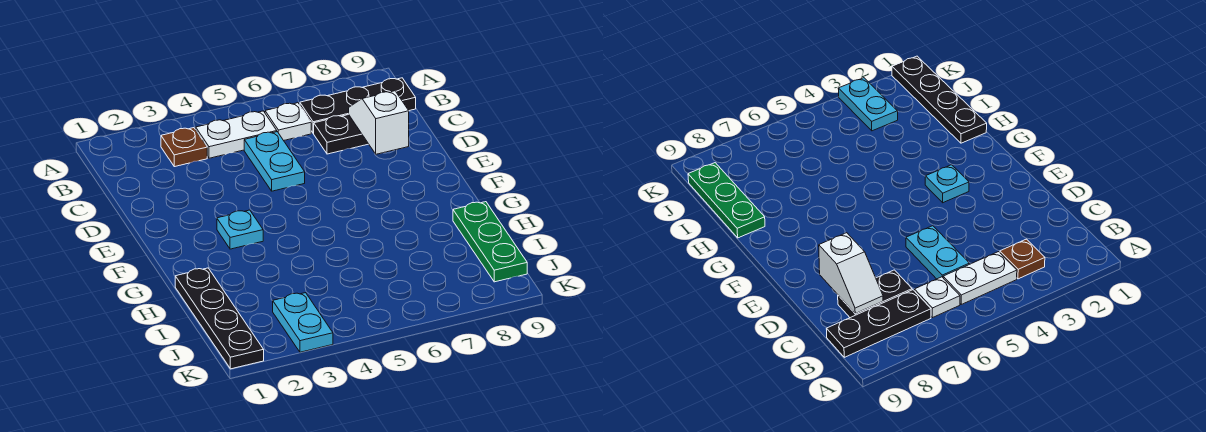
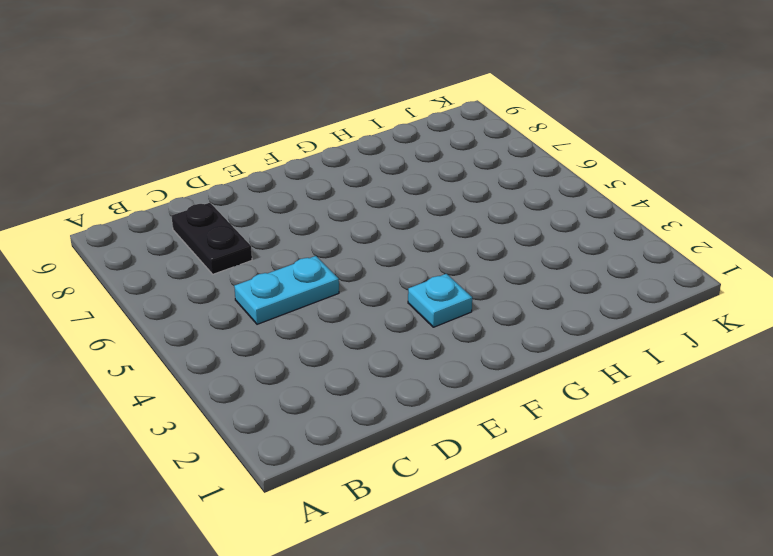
none -> brown plate B3 level 1
none -> white plate B4:B5 level 1

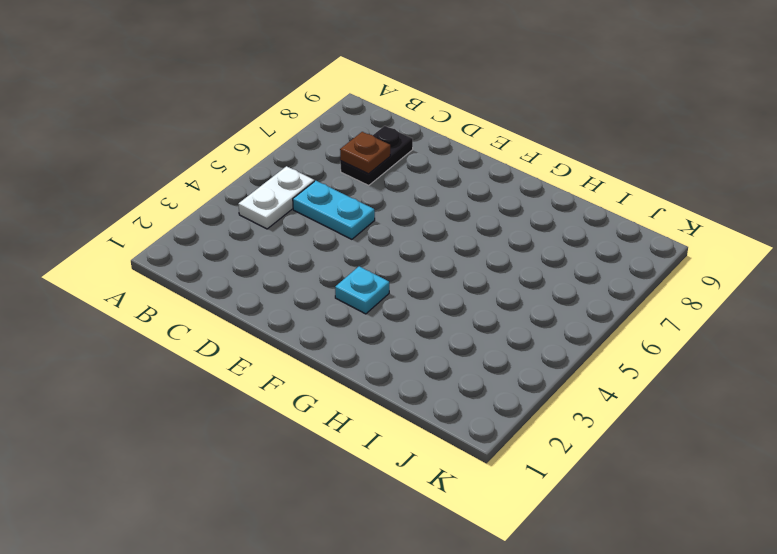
brown plate C7 level 2 -> brown plate B3 level 1
none -> white plate B6 level 1
none -> black plate B7:B9 level 1

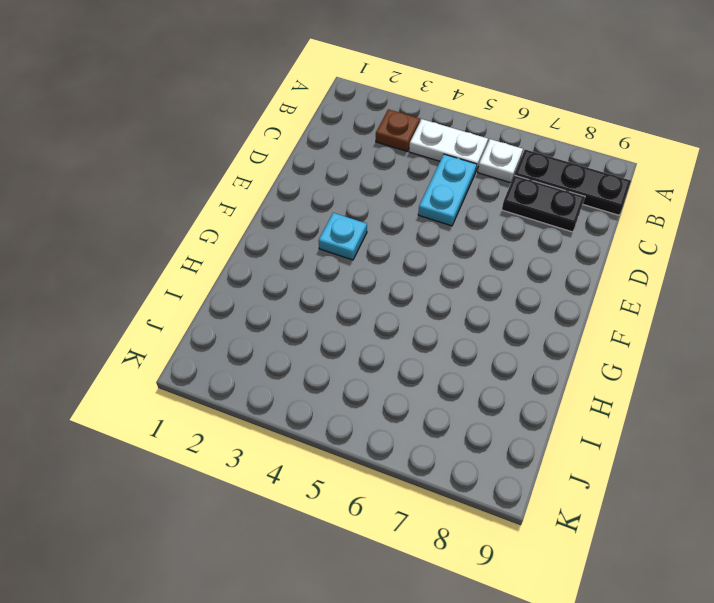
none -> black plate H1:K1 level 1
none -> green plate H9:J9 level 1

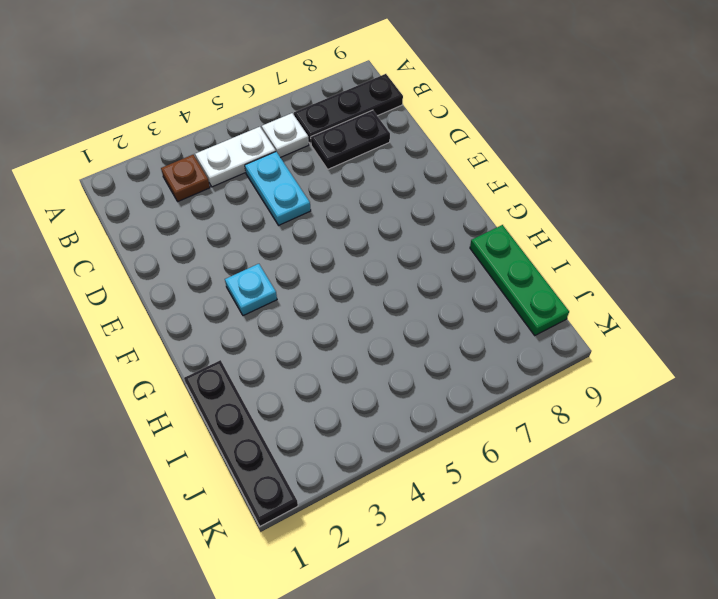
none -> cyan plate J3:K3 level 1
none -> white slope C8:D8 level 2 top D

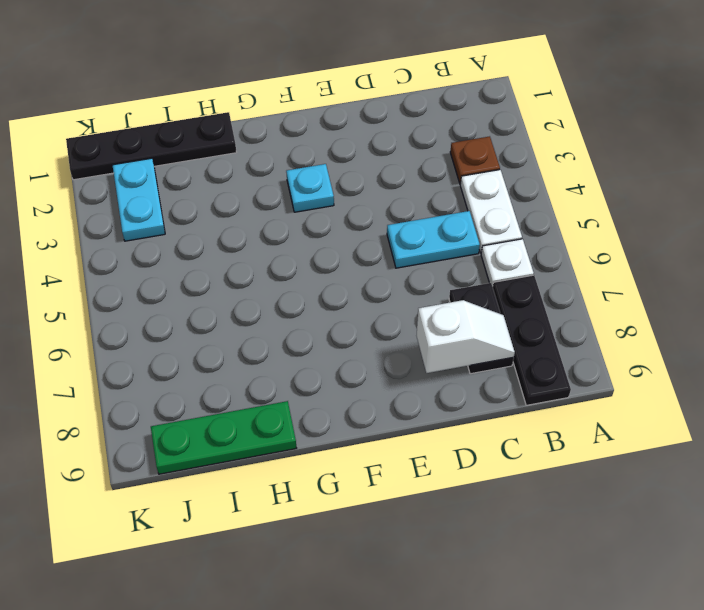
cyan plate J2:J3 level 1 -> cyan plate J3:K3 level 1

